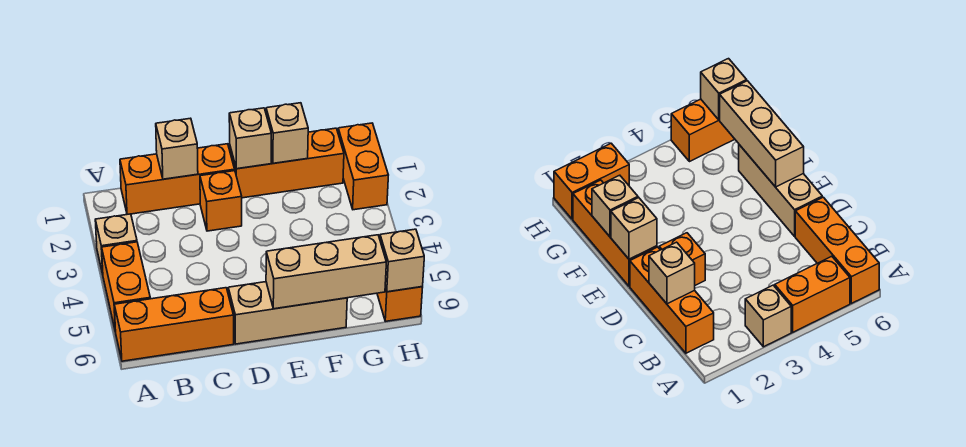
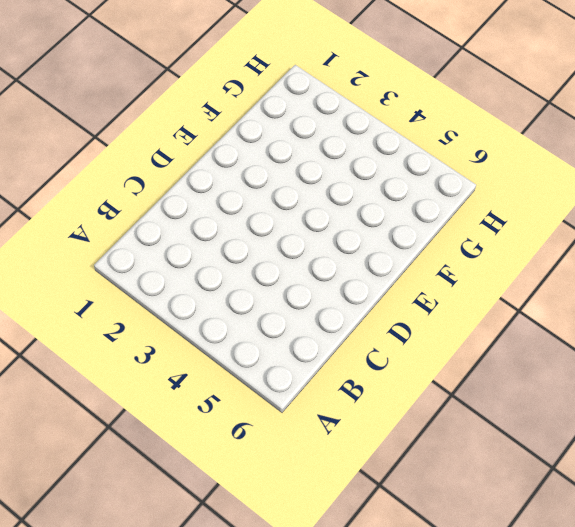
none -> tan brick A3 level 1
none -> orange brick A4:A5 level 1
none -> orange brick A6:C6 level 1

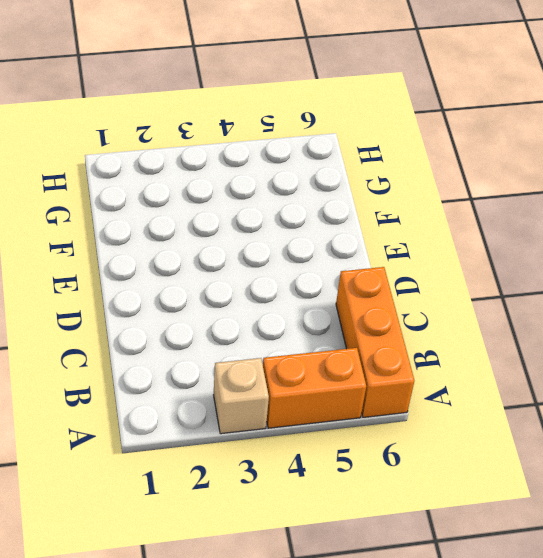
none -> orange brick B1:D1 level 1
none -> orange brick D2 level 1
none -> tan brick D6:F6 level 1

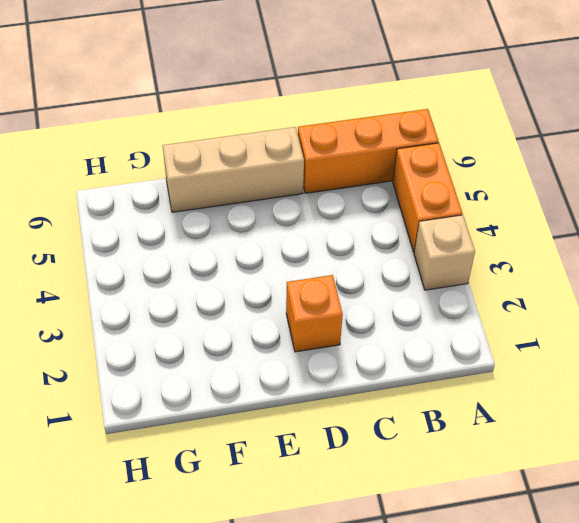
none -> orange brick B1:D1 level 1
none -> orange brick E1:G1 level 1
none -> orange brick H1:H2 level 1

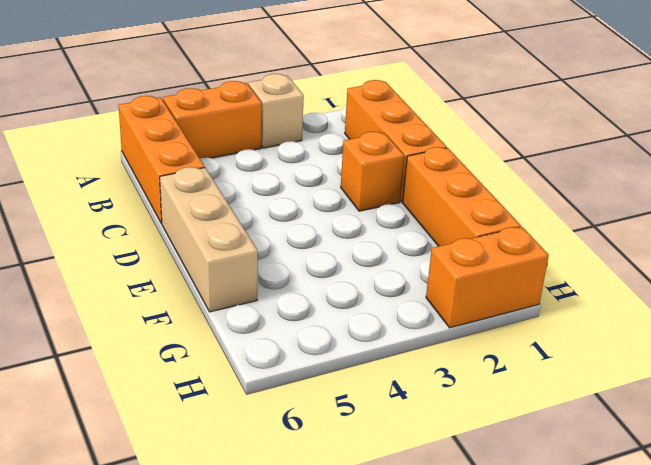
none -> orange brick H5:H6 level 1
none -> tan brick C1 level 2
none -> tan brick E1 level 2

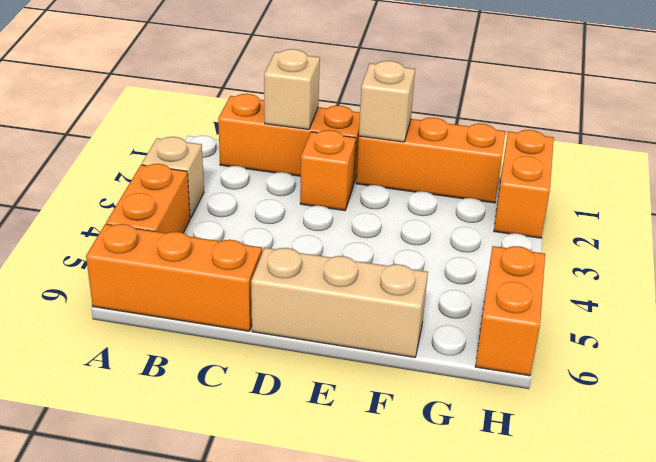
none -> tan brick E6:G6 level 2
none -> tan brick F1 level 2
none -> tan brick H6 level 2

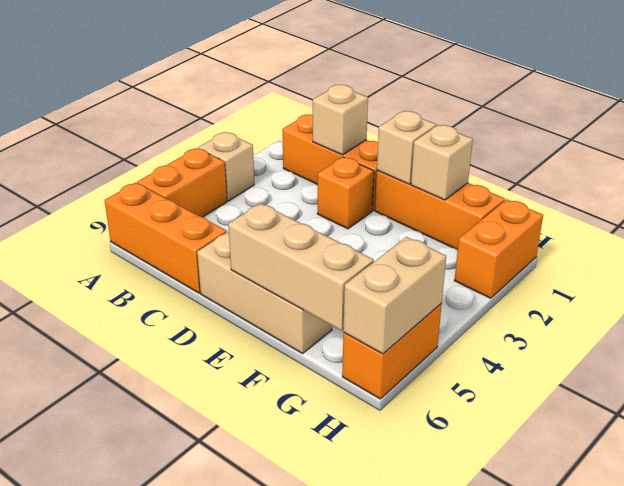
tan brick H5:H6 level 2 -> tan brick H6 level 2

